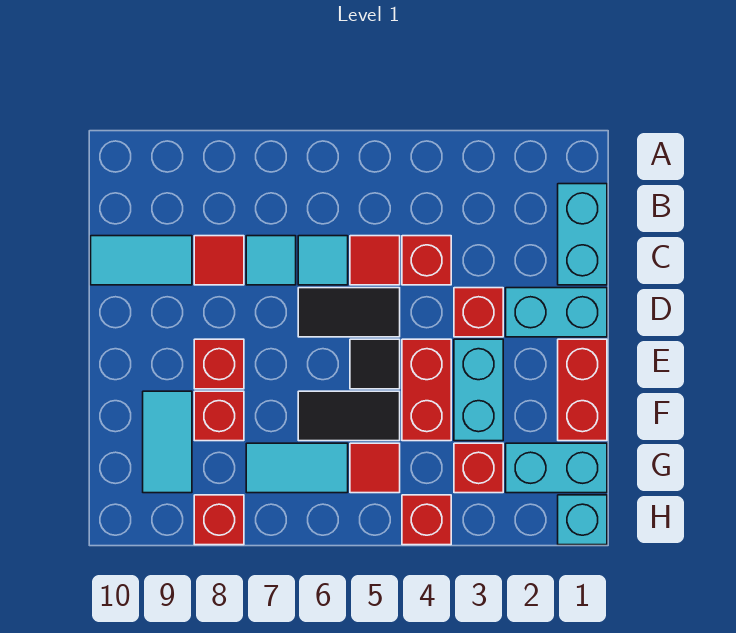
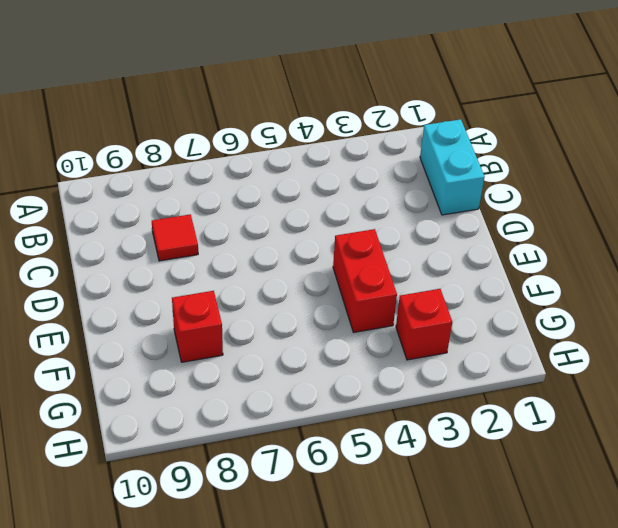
none -> red brick C4 level 1
none -> red tile C5 level 1
none -> cyan tile C6 level 1

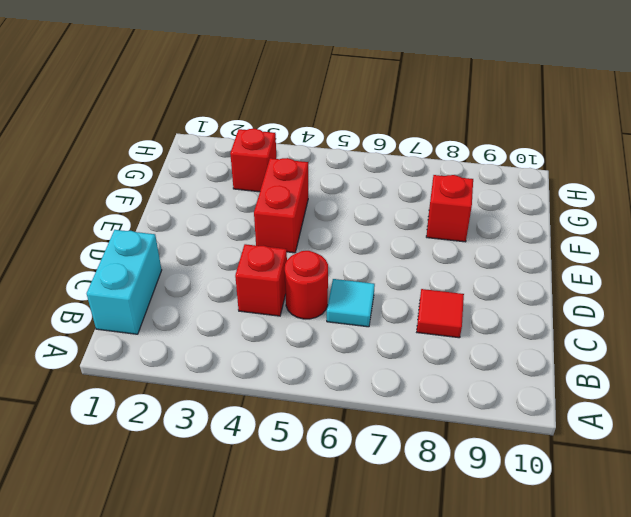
red round brick C5 level 1 -> red tile C5 level 1
none -> cyan tile C7 level 1
none -> cyan tile C9:C10 level 1
none -> cyan brick D1:D2 level 1

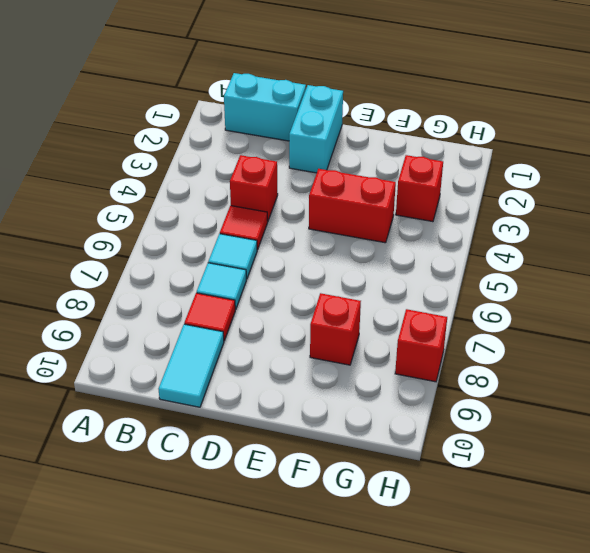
none -> red brick D3 level 1
none -> black tile D5:D6 level 1
none -> red brick E1:F1 level 1

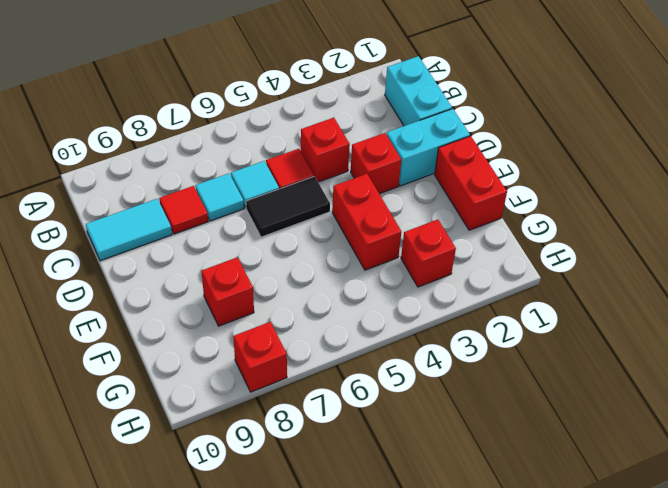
none -> cyan brick E3:F3 level 1
none -> black tile E5 level 1
none -> red brick E8 level 1

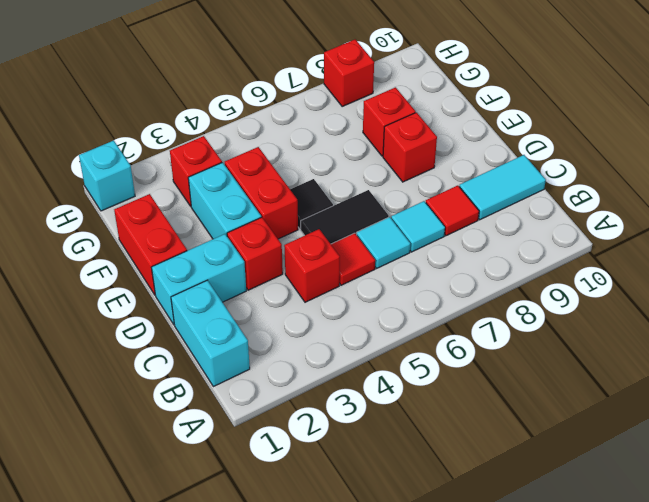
none -> black tile F5:F6 level 1
none -> cyan tile F9:G9 level 1
none -> cyan brick G1:G2 level 1

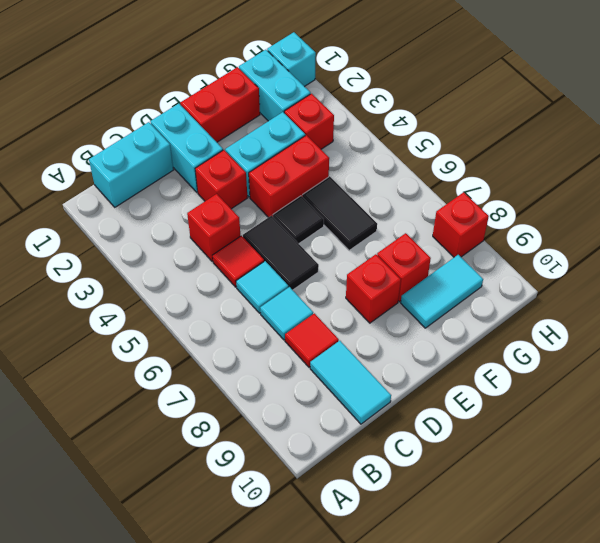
none -> red tile G5 level 1
none -> cyan tile G6:G7 level 1
none -> red brick H4 level 1

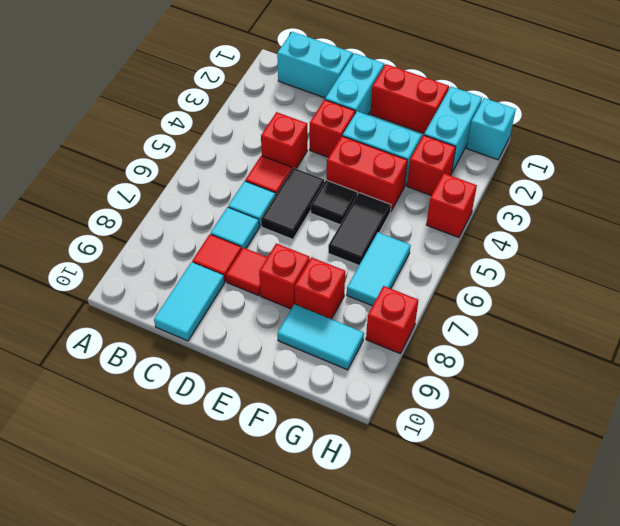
red tile D8 level 1 -> red tile G5 level 1

